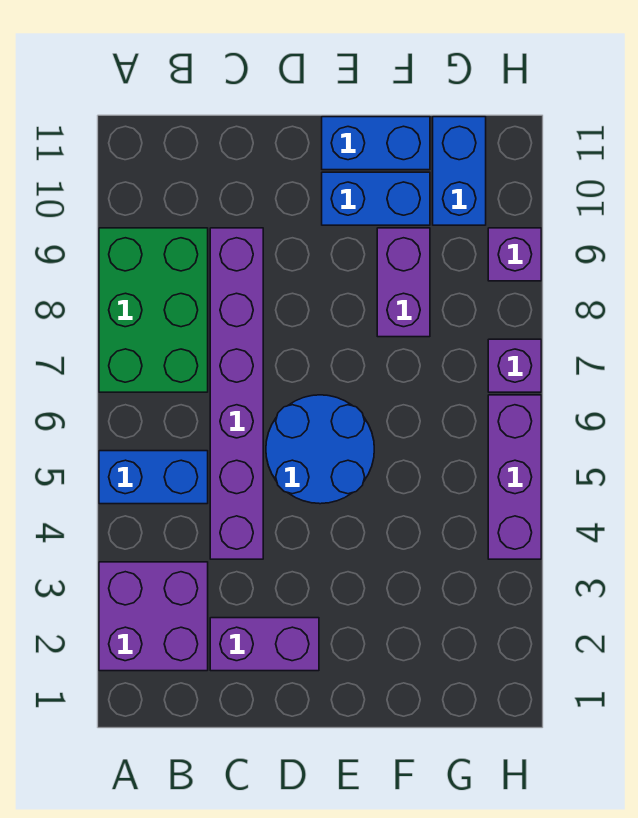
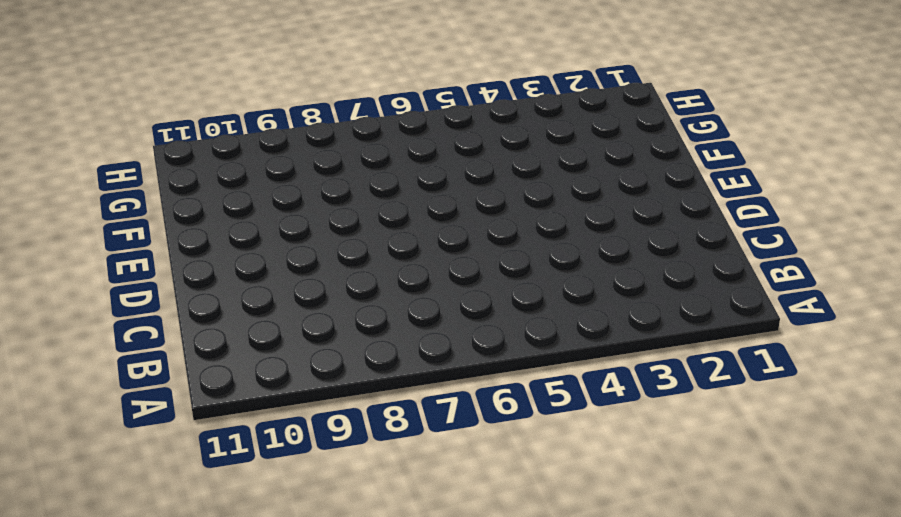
none -> purple brick A2:B3 level 1
none -> blue brick A5:B5 level 1
none -> green brick A7:B9 level 1

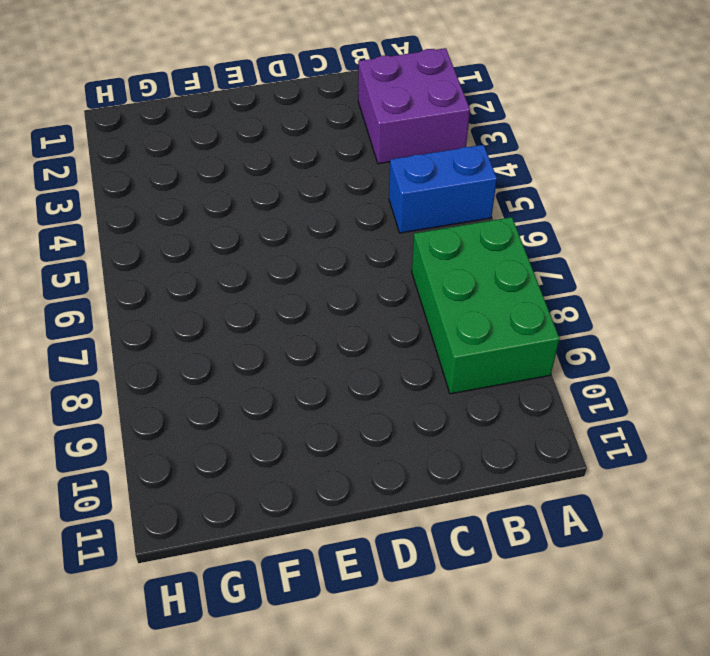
none -> purple brick C2:D2 level 1
none -> purple brick C4:C9 level 1
none -> blue round brick D5:E6 level 1

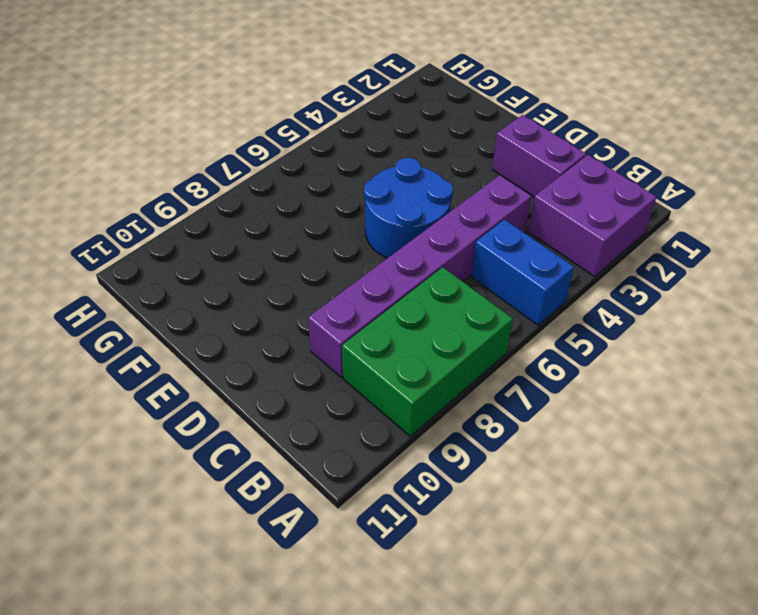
none -> blue brick E10:F10 level 1
none -> blue brick E11:F11 level 1
none -> purple brick F8:F9 level 1

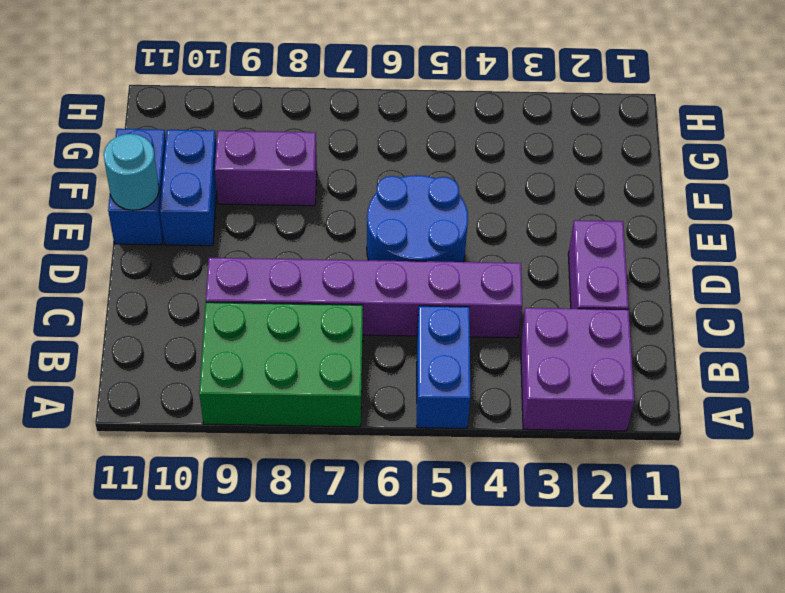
cyan round brick E11 level 2 -> none
none -> blue brick G10:G11 level 1
none -> purple brick H4:H6 level 1
none -> purple brick H7 level 1

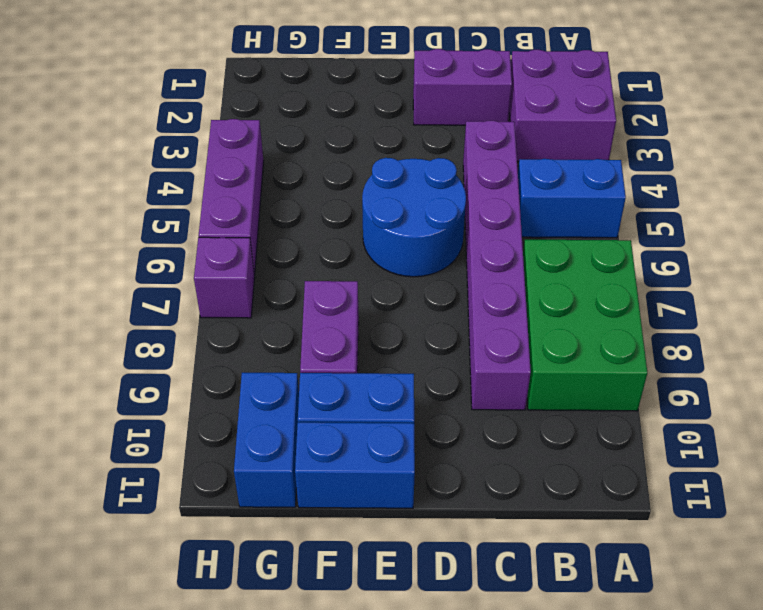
none -> purple brick H9 level 1

